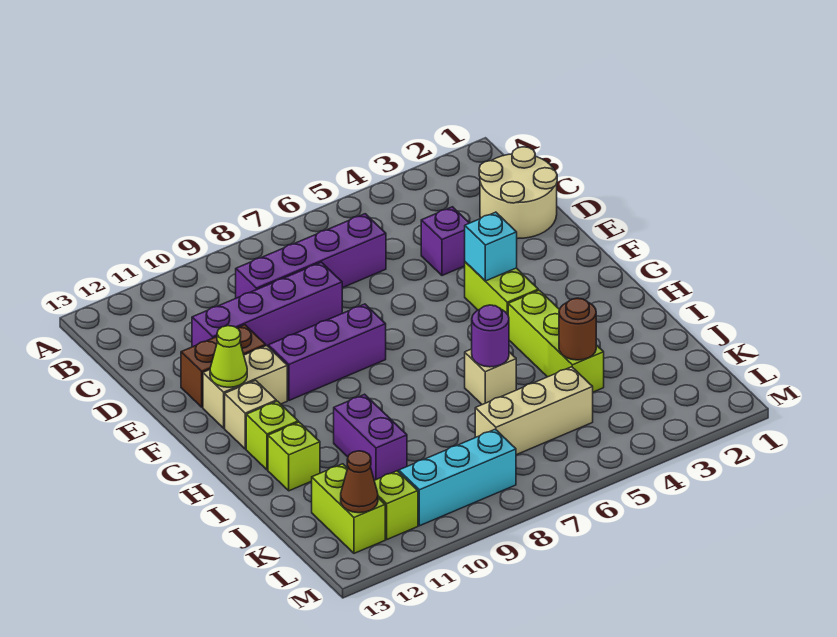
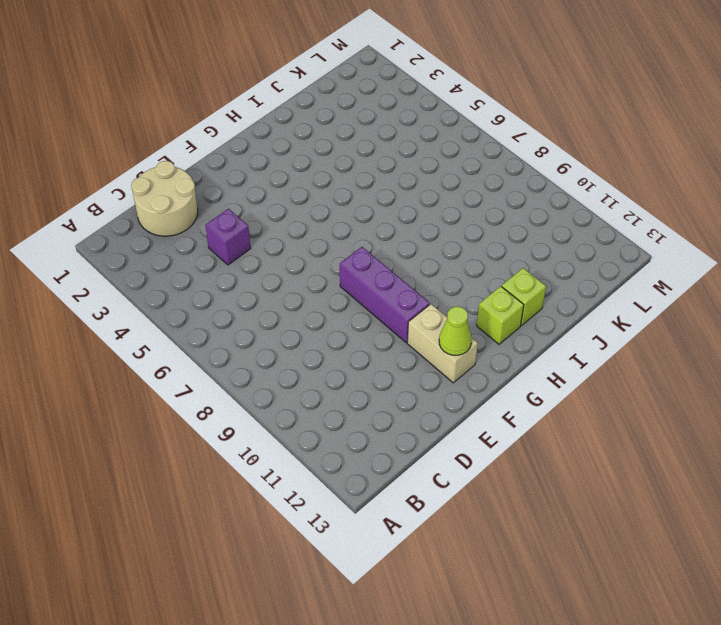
none -> purple brick C6:C9 level 1
none -> purple brick D8:D11 level 1
none -> brown brick E11:E12 level 1

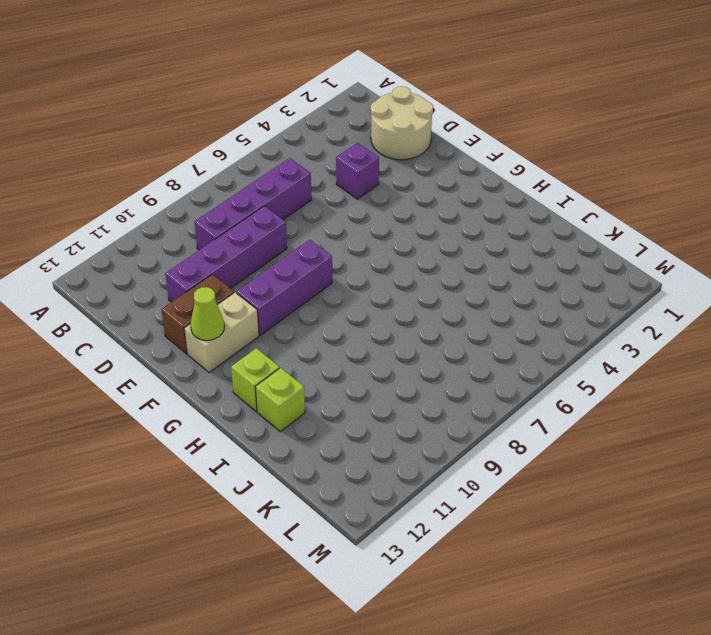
none -> lime brick F4:G4 level 1
none -> tan brick G12 level 1
none -> lime brick H4:J4 level 1

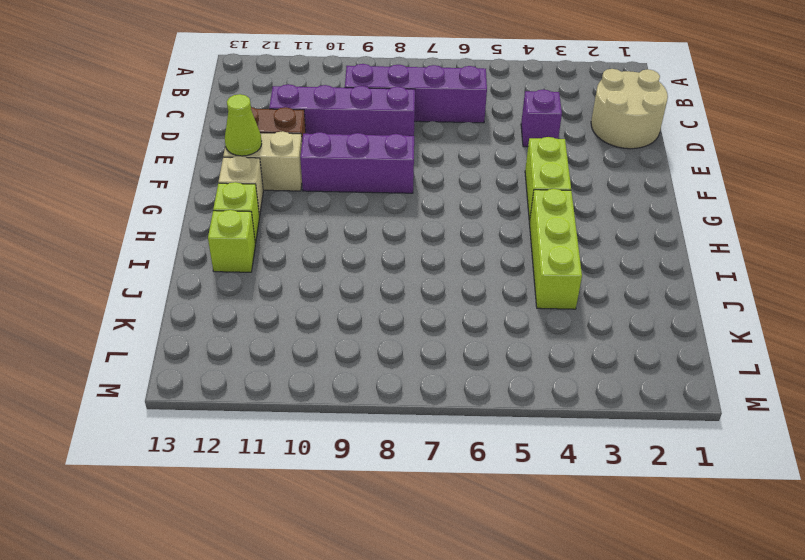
none -> tan brick I6 level 1
none -> purple brick I10:J10 level 1
none -> tan brick K5:K7 level 1

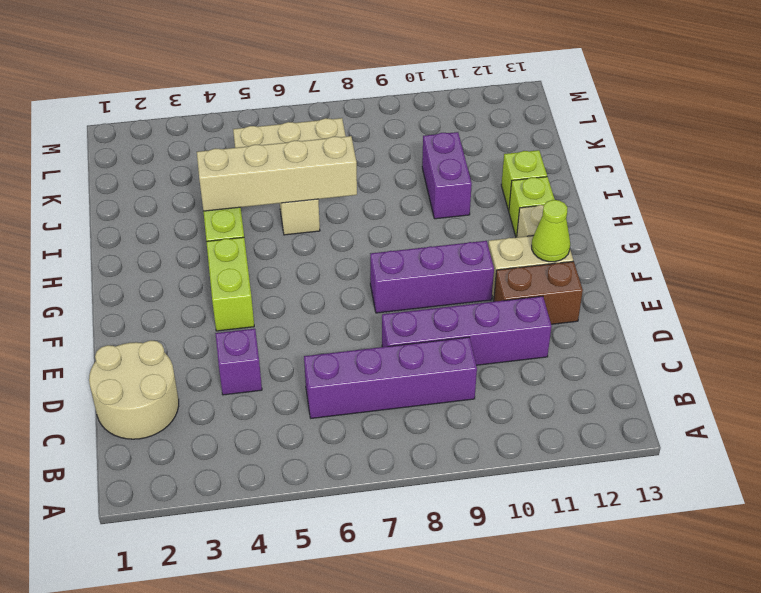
tan brick I4:I7 level 2 -> purple round brick I6 level 2
none -> lime brick K12:L12 level 1
none -> cyan brick L8:L10 level 1
none -> lime brick L11 level 1

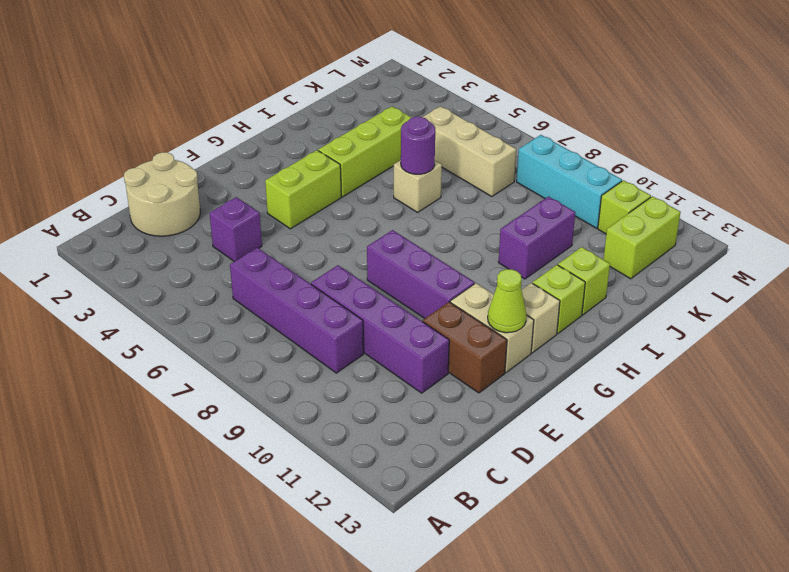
none -> cyan brick F4 level 2
none -> brown round brick J4 level 2
none -> brown cone L12 level 2

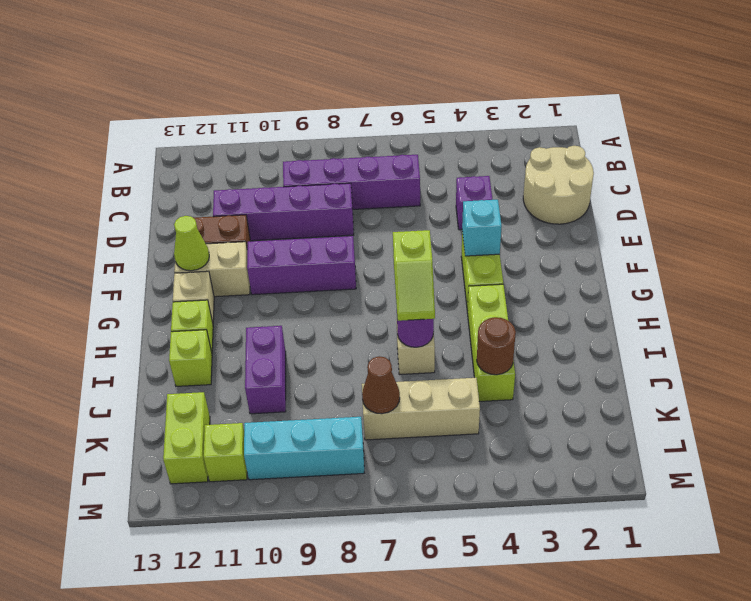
lime slope H6:I6 level 3 top H -> none
brown cone K7 level 2 -> brown cone L12 level 2

